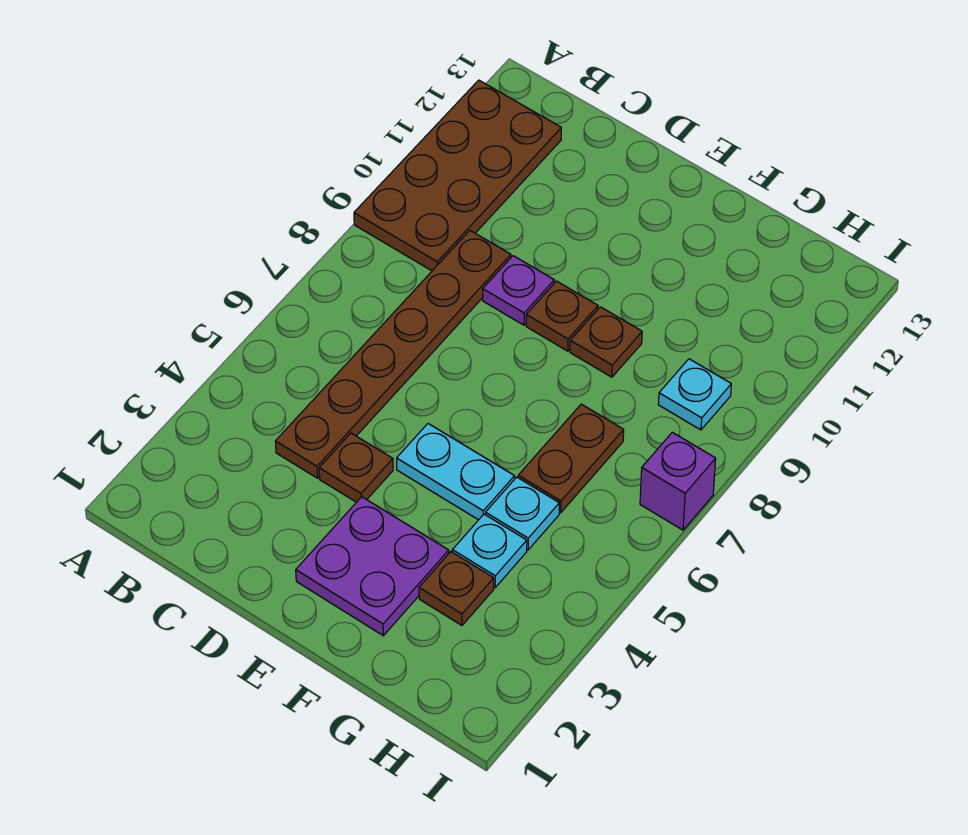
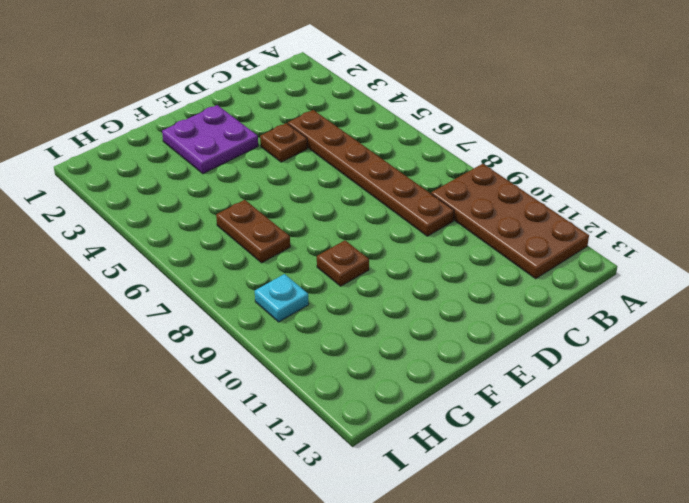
none -> purple plate D9 level 1
none -> cyan plate E5:F5 level 1
none -> brown plate E9 level 1

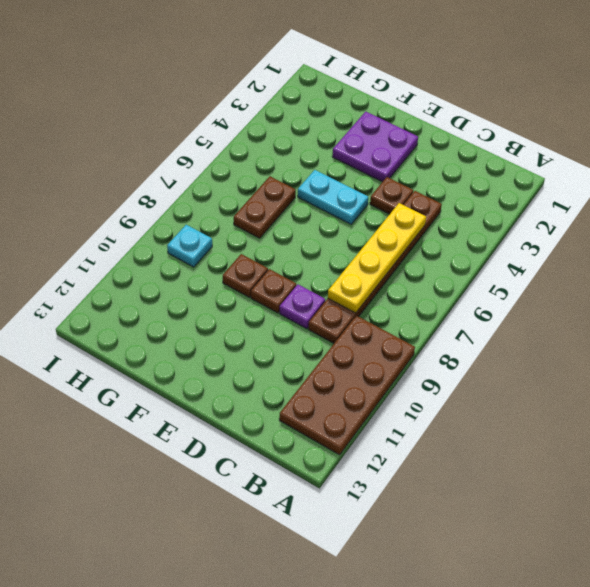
yellow plate C5:C8 level 2 -> none
none -> brown plate G3 level 1
none -> cyan plate G4 level 1
none -> cyan plate G5 level 1

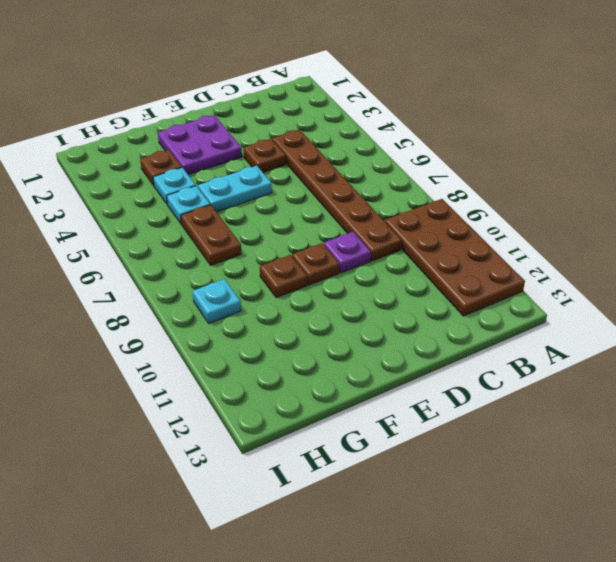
none -> purple brick I7 level 1

